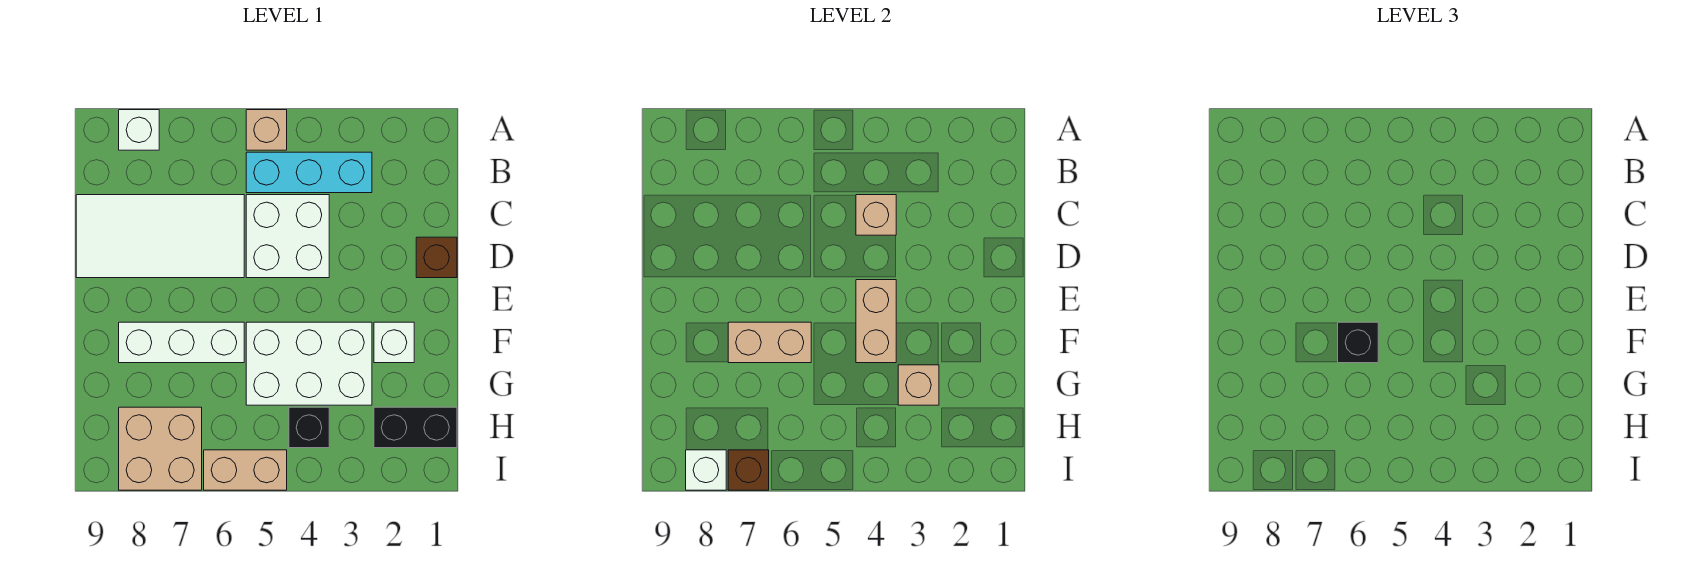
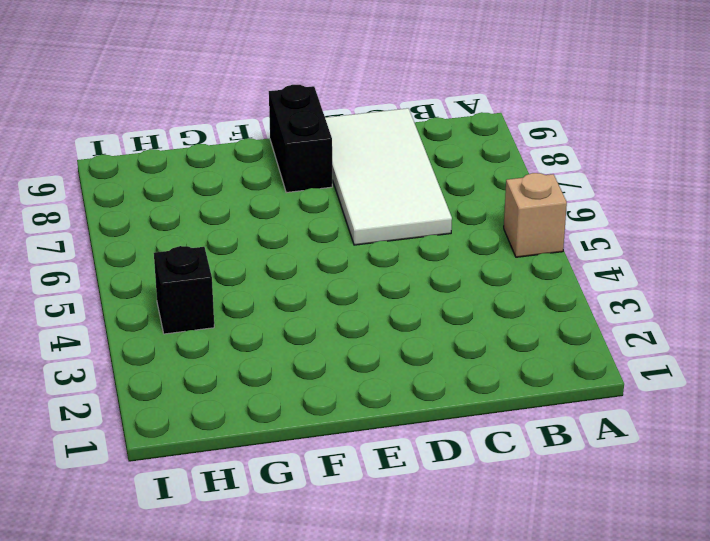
black brick E8:E9 level 1 -> black brick H1:H2 level 1
none -> white brick A8 level 1
none -> cyan brick B3:B5 level 1
none -> white brick C4:D5 level 1

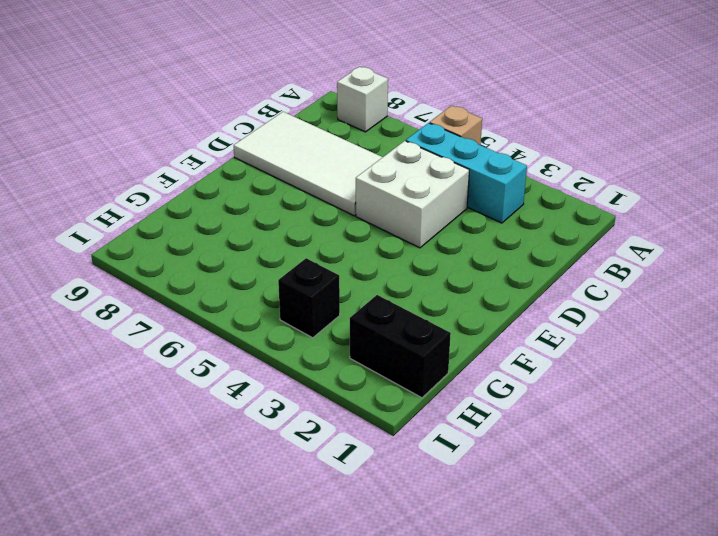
none -> brown brick D1 level 1
none -> white brick F2 level 1
none -> white brick F3:G5 level 1

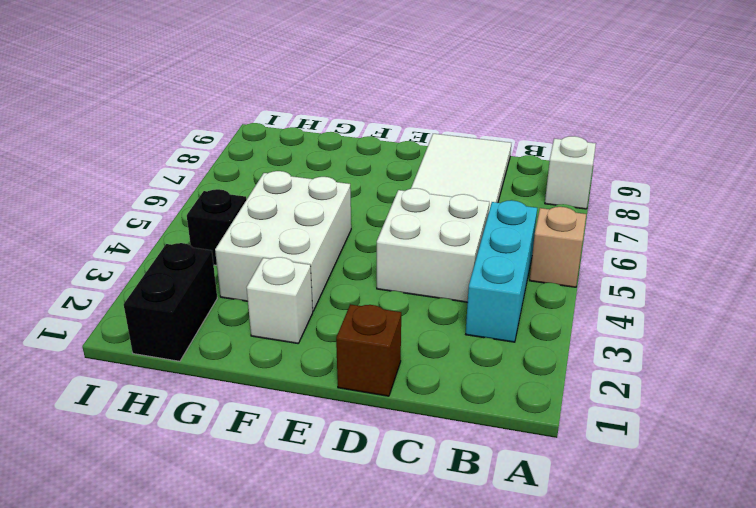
none -> white brick F6:F8 level 1
none -> tan brick H7:I8 level 1
none -> tan brick I5:I6 level 1

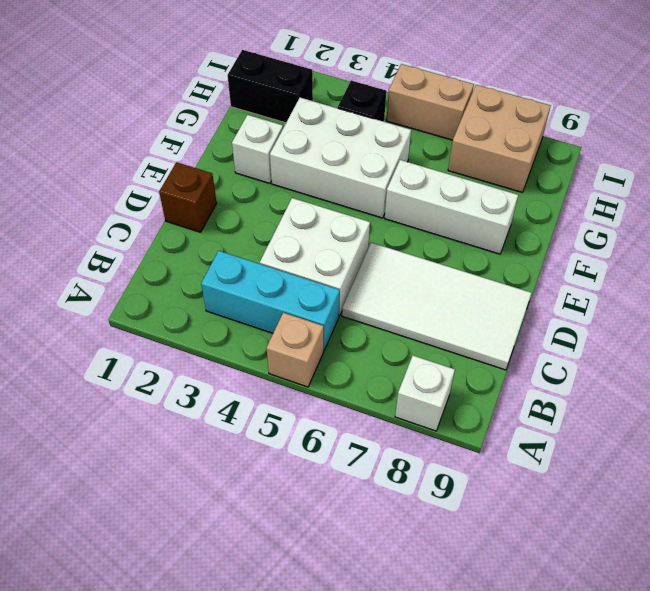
none -> tan brick C4 level 2
none -> tan brick E4:F4 level 2
none -> tan brick F6:F7 level 2

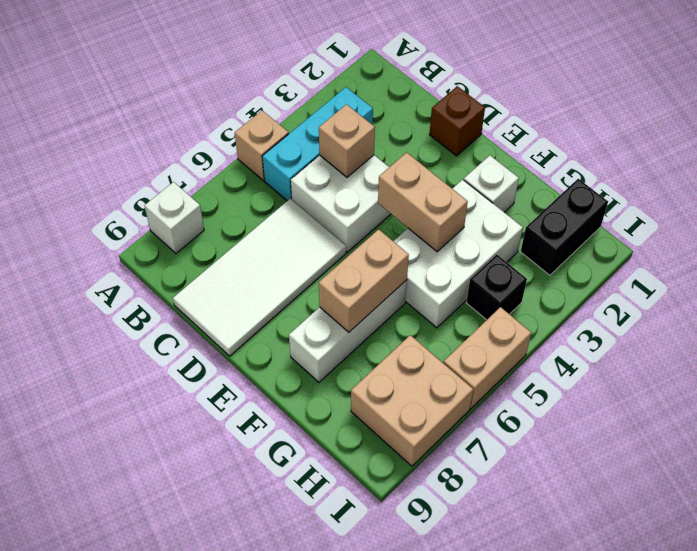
none -> tan brick G3 level 2
none -> brown brick I7 level 2
none -> white brick I8 level 2

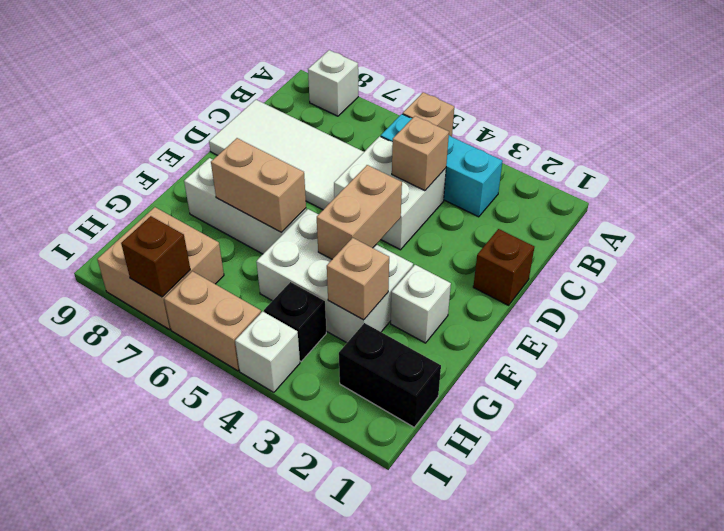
white brick I4 level 1 -> white brick I8 level 2
none -> black brick F6 level 3

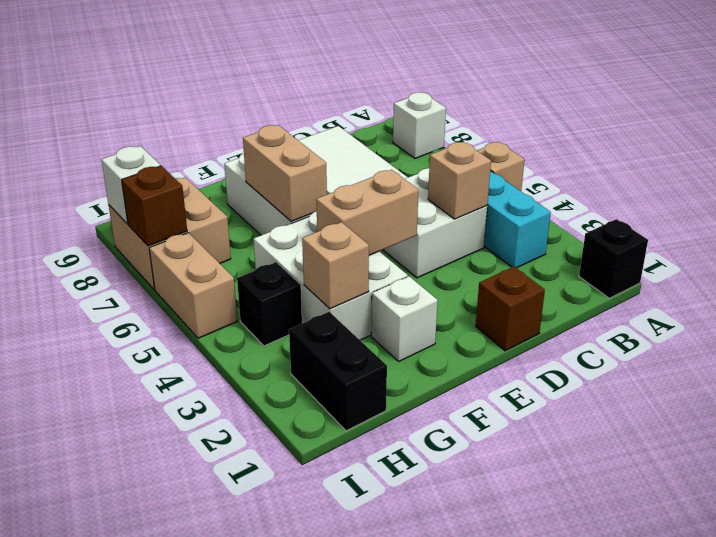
black brick A1 level 1 -> black brick F6 level 3

